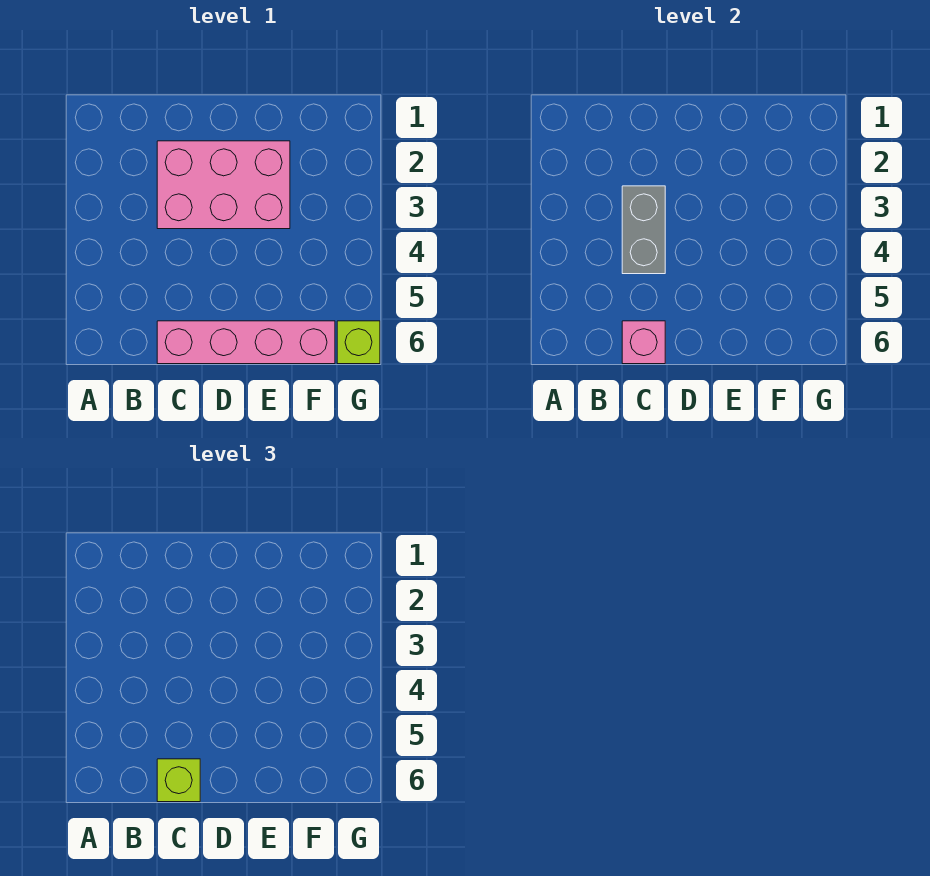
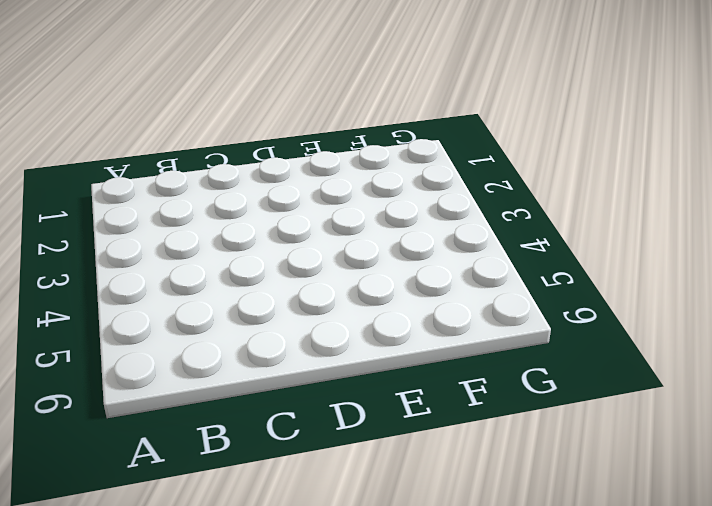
none -> pink brick C2:E3 level 1
none -> pink brick C6:F6 level 1

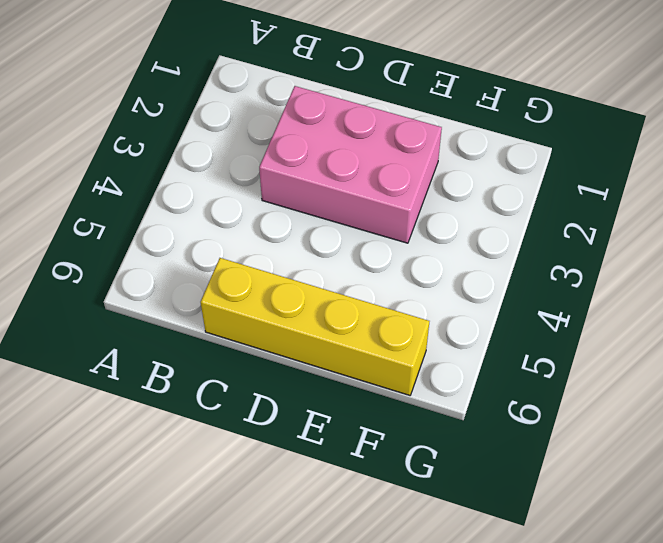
yellow brick C6:F6 level 1 -> pink brick C6:F6 level 1
none -> lime brick G6 level 1
none -> grey brick C3:C4 level 2

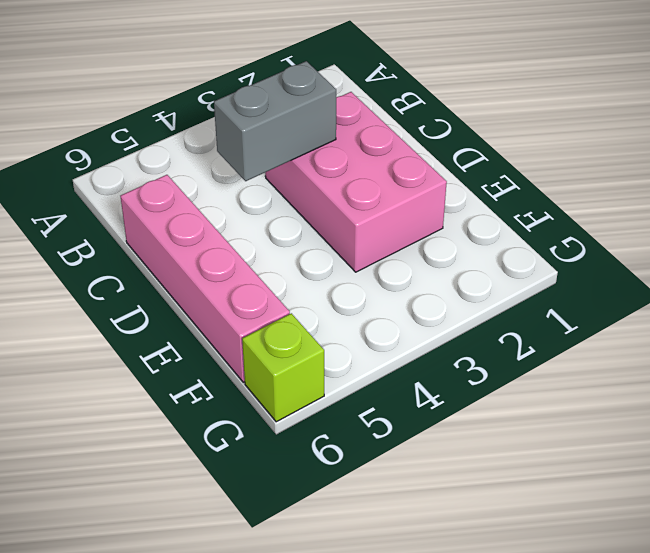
none -> pink brick C6 level 2
none -> lime brick C6 level 3

